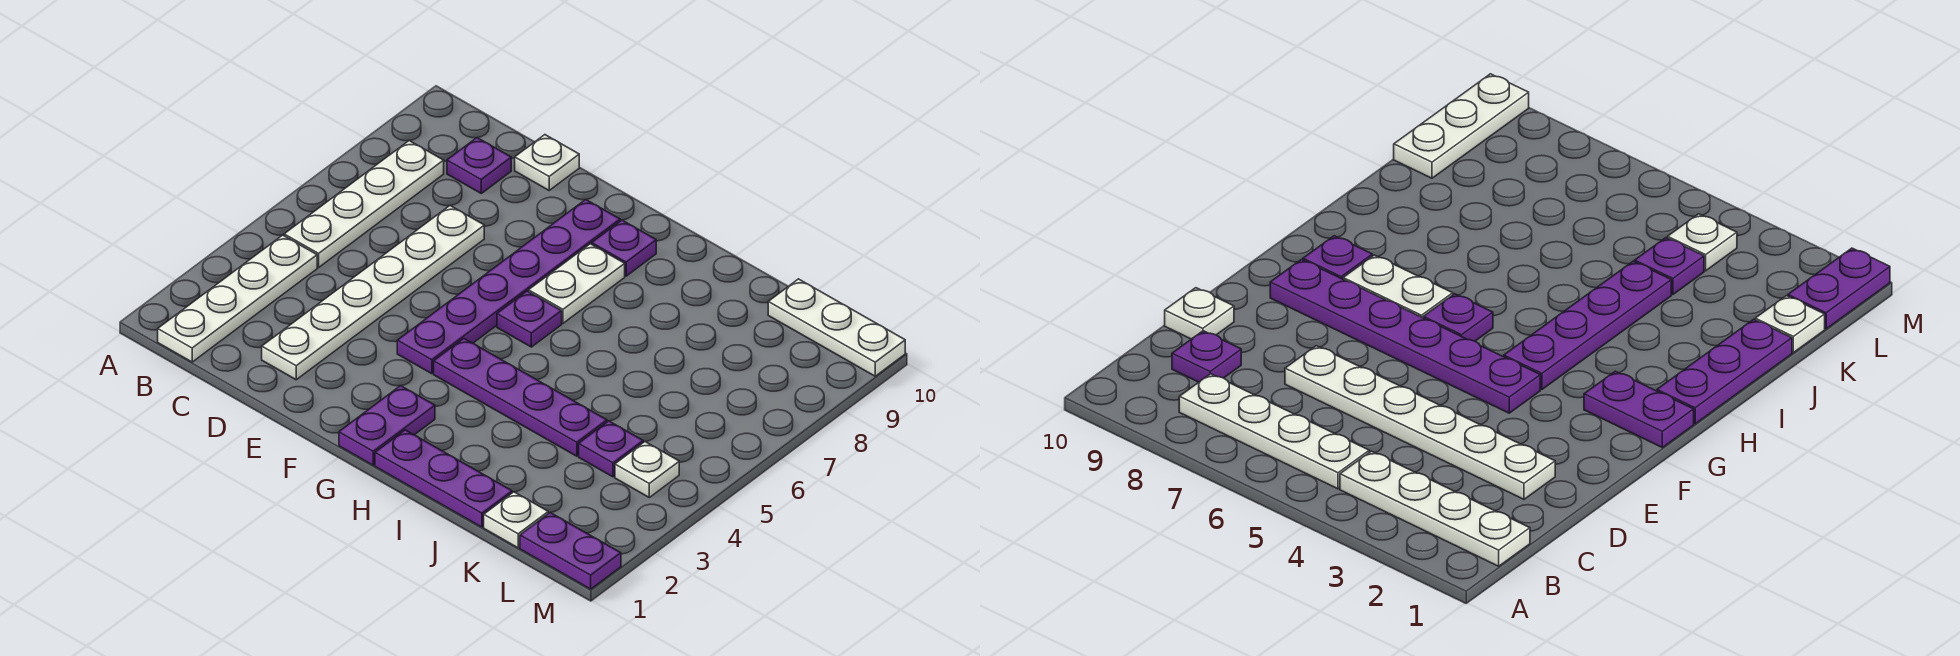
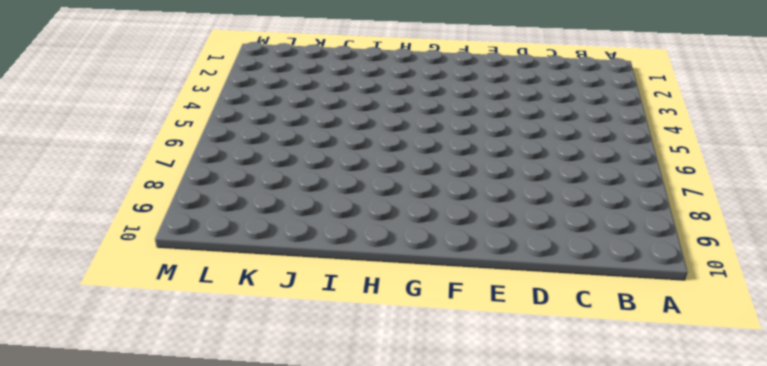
none -> white plate B1:B4 level 1
none -> white plate B5:B8 level 1
none -> purple plate C9 level 1

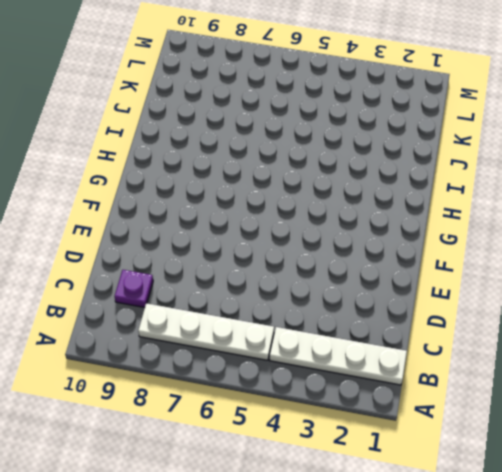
none -> white plate D2:D7 level 1
none -> white plate D10 level 1
none -> purple plate F4:F9 level 1

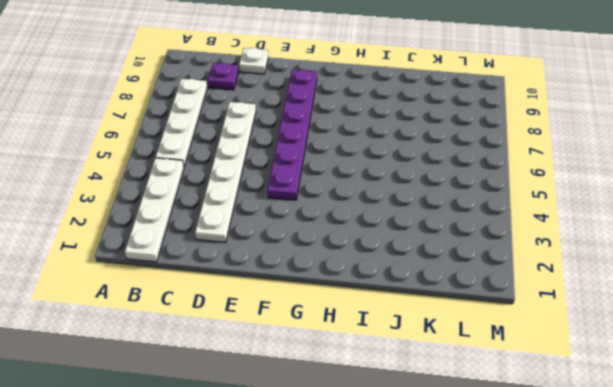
none -> purple plate G1:G2 level 1
none -> purple plate G4:J4 level 1
none -> purple plate G6 level 1

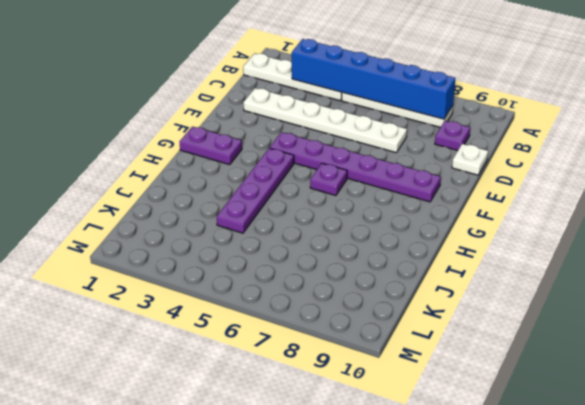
blue brick B3:B8 level 2 -> none
none -> white plate G7:G8 level 1
none -> purple plate G9 level 1
none -> purple plate H1:J1 level 1

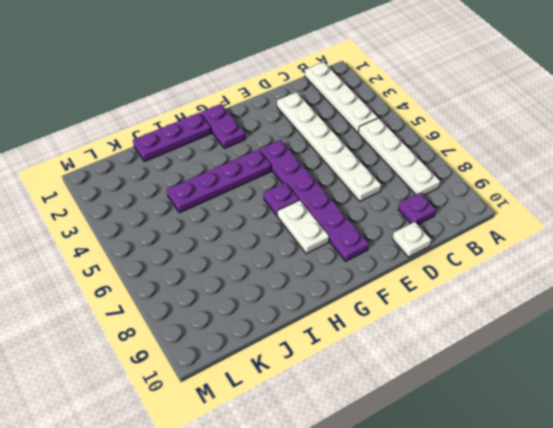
none -> purple plate G9 level 1
none -> white plate K1 level 1
none -> purple plate K4 level 1

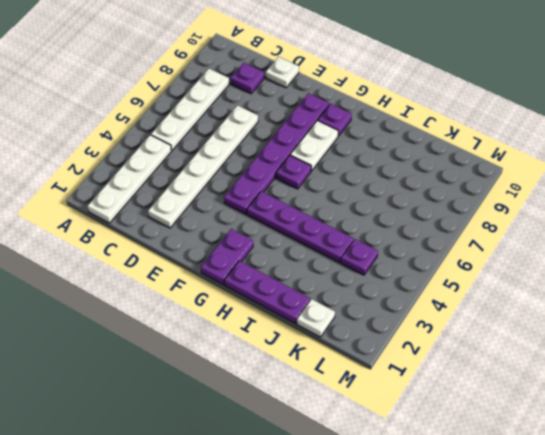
none -> white plate K10:M10 level 1
none -> purple plate L1:M1 level 1
none -> white plate L4 level 1

